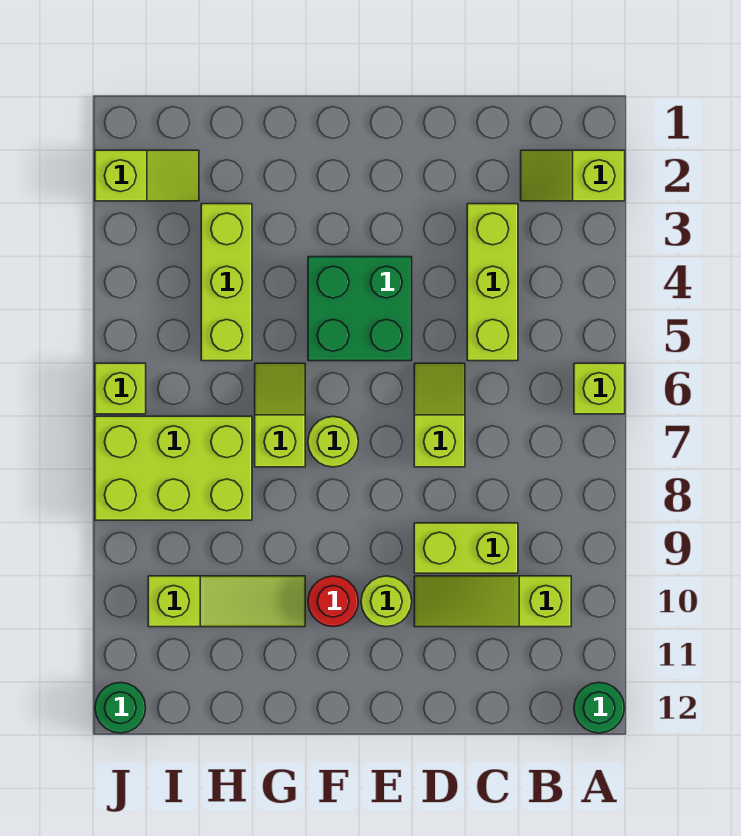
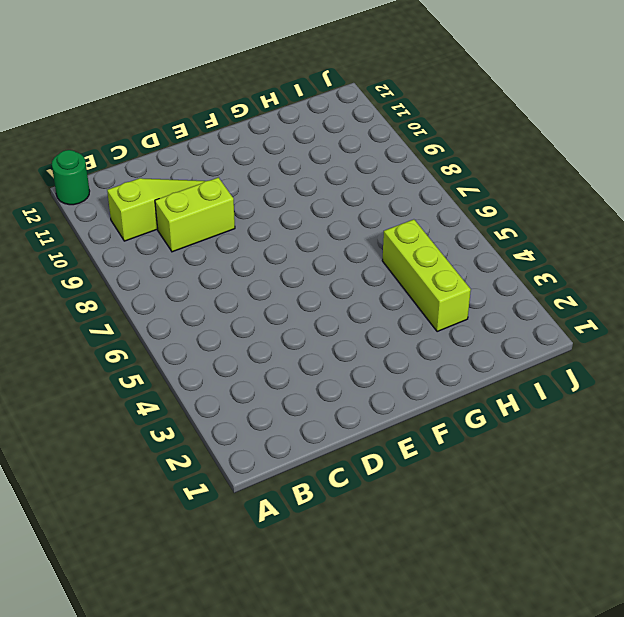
none -> lime slope A2:B2 level 1 top A
none -> lime brick A6 level 1
none -> lime brick C3:C5 level 1

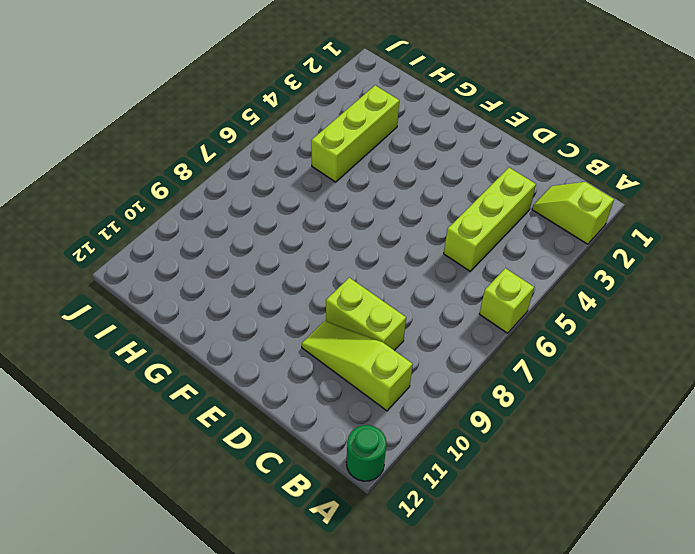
none -> lime slope D6:D7 level 1 top 7
none -> green brick E4:F5 level 1
none -> lime round brick E10 level 1

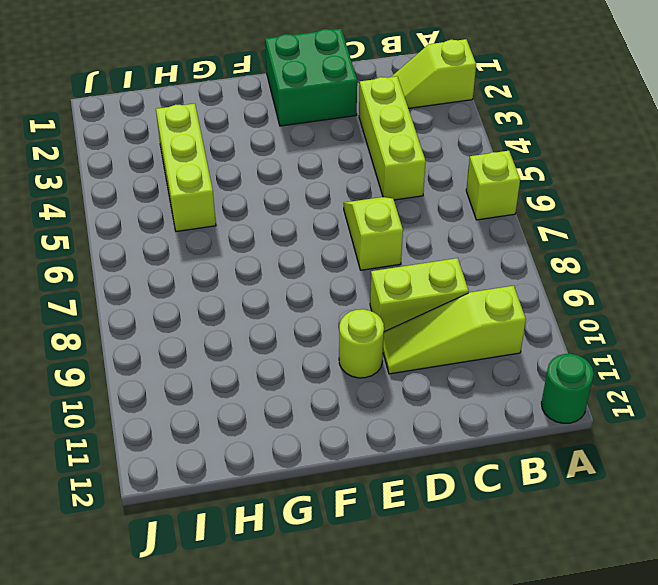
green brick D1:E2 level 1 -> green brick E4:F5 level 1
none -> lime round brick F7 level 1
none -> red round brick F10 level 1
none -> lime slope G6:G7 level 1 top 7

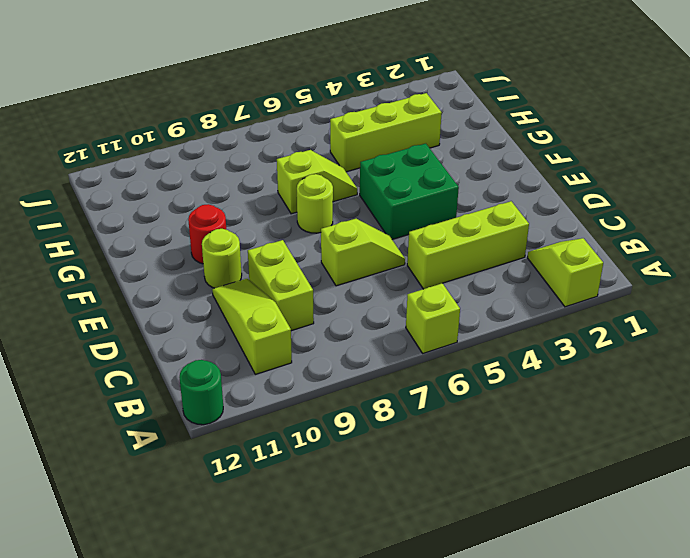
none -> lime slope G10:I10 level 1 top I
none -> lime brick H7:J8 level 1
none -> lime slope I2:J2 level 1 top J

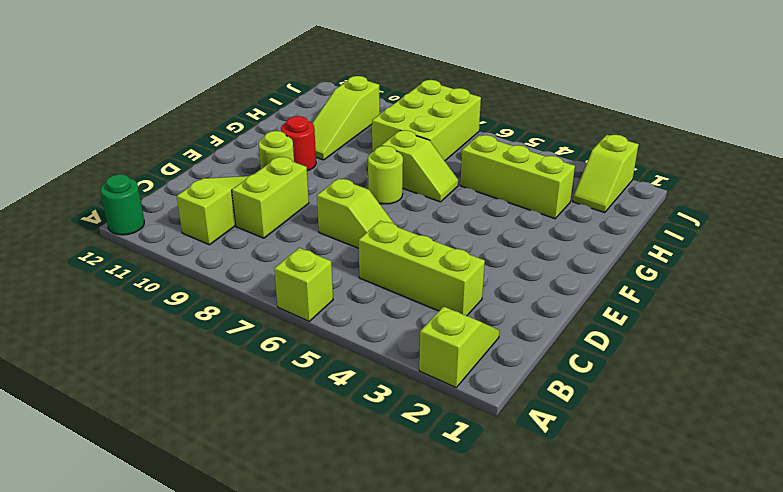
none -> green brick E4:F5 level 1
none -> lime brick J6 level 1
none -> green round brick J12 level 1

